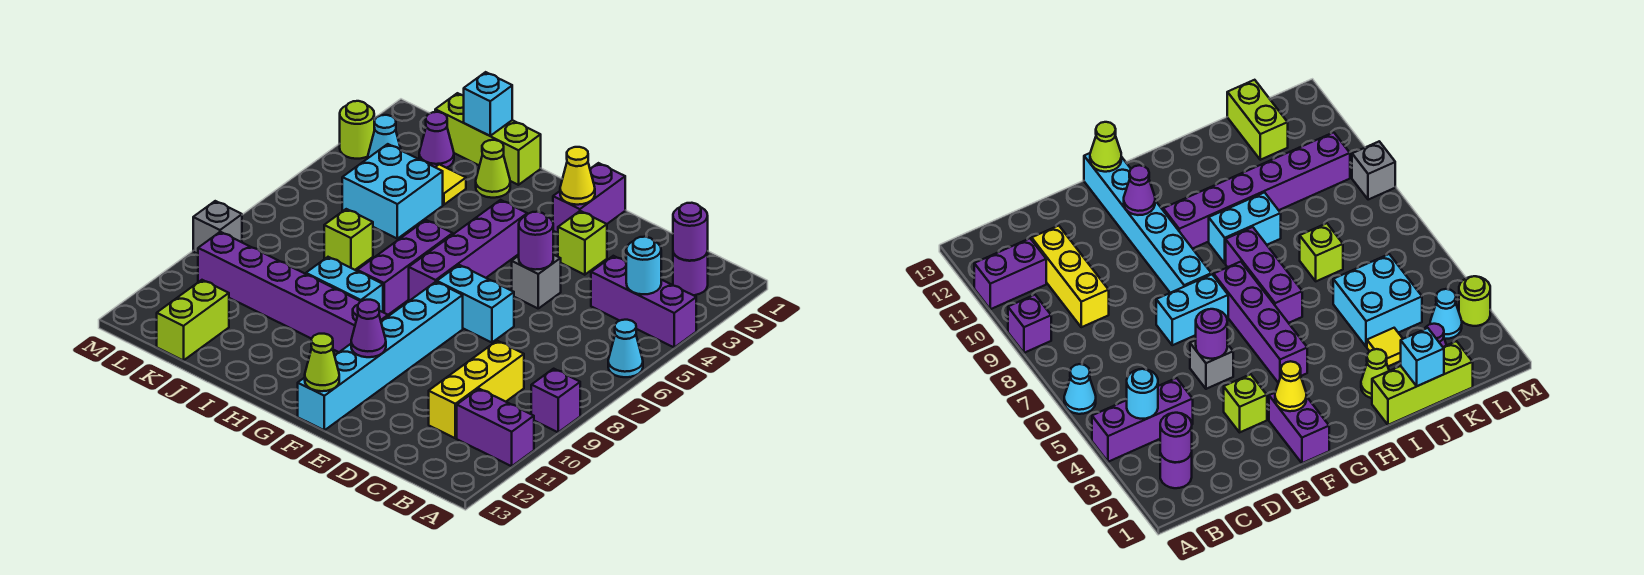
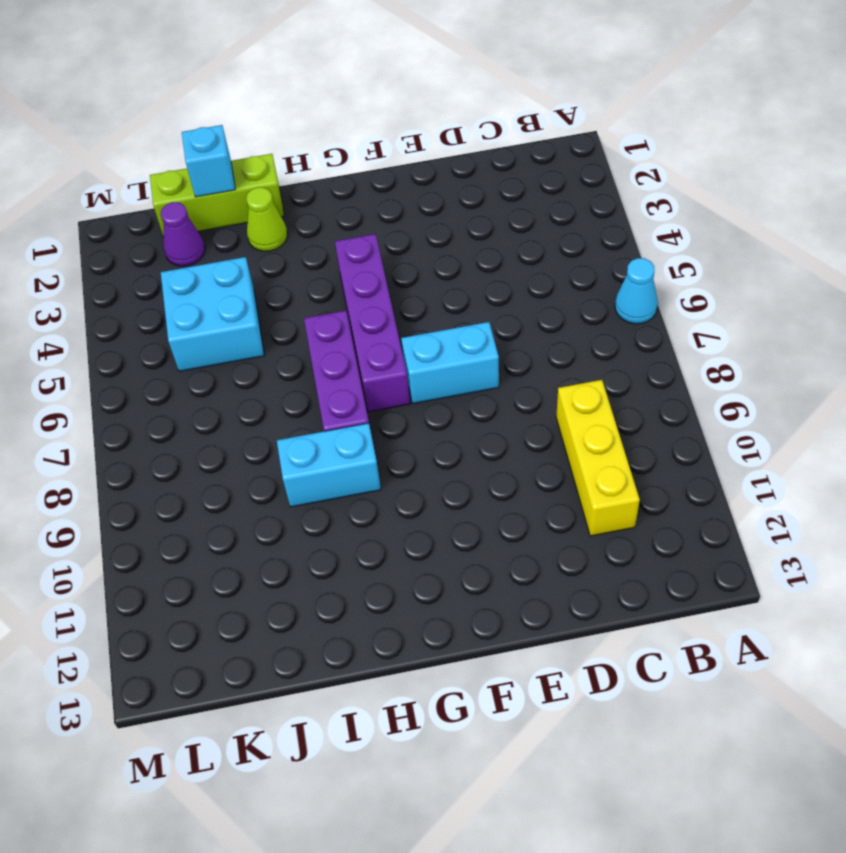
none -> purple brick A4:C4 level 1
none -> purple brick A9 level 1
none -> purple brick A11:B11 level 1
none -> purple round brick B2 level 1

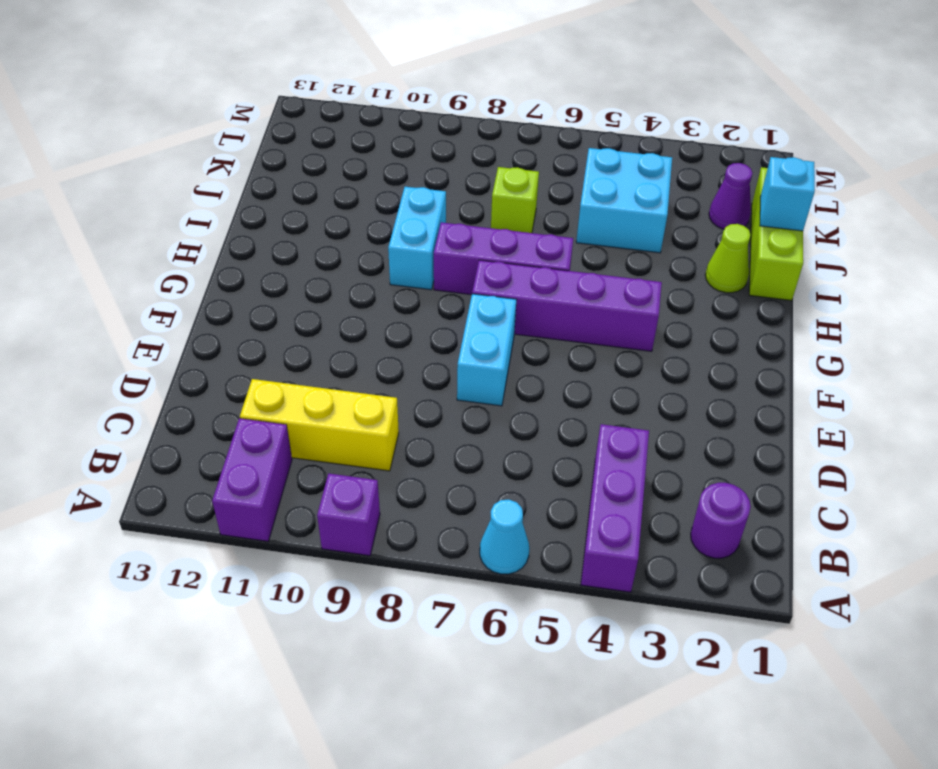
none -> lime brick E3 level 1
none -> grey brick E5 level 1
none -> purple brick F1:F2 level 1
none -> cyan brick F8:F13 level 1

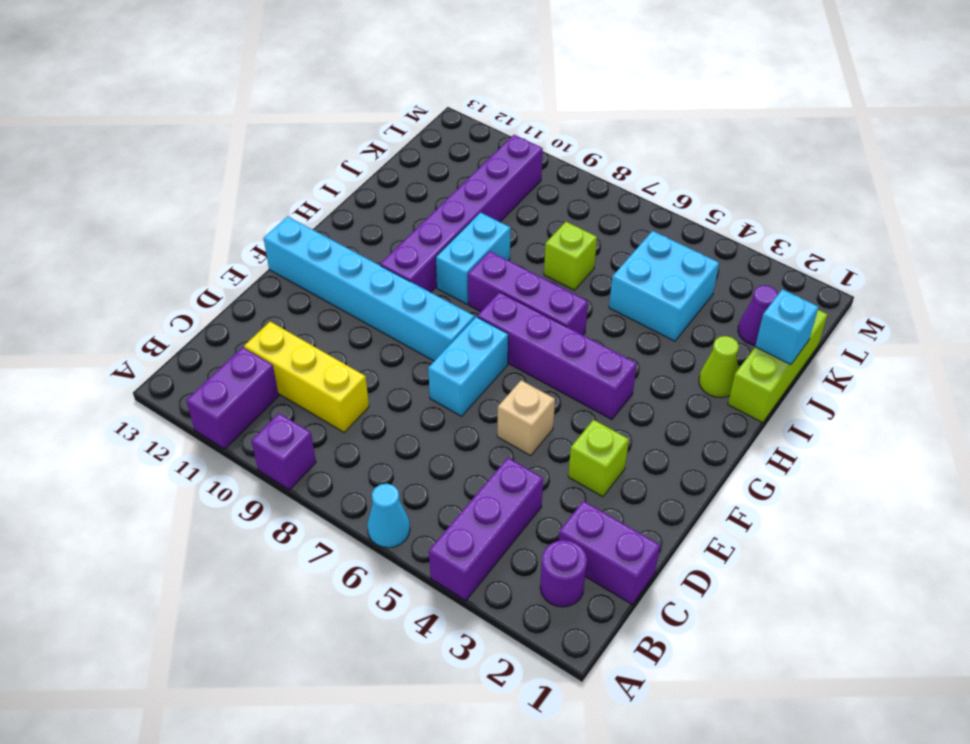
purple brick C1:C2 level 1 -> purple brick F1:F2 level 1
tan brick E5 level 1 -> grey brick E5 level 1
none -> yellow tile J3 level 1
none -> lime brick K12:K13 level 1
none -> cyan cone L3 level 1
none -> lime round brick M3 level 1

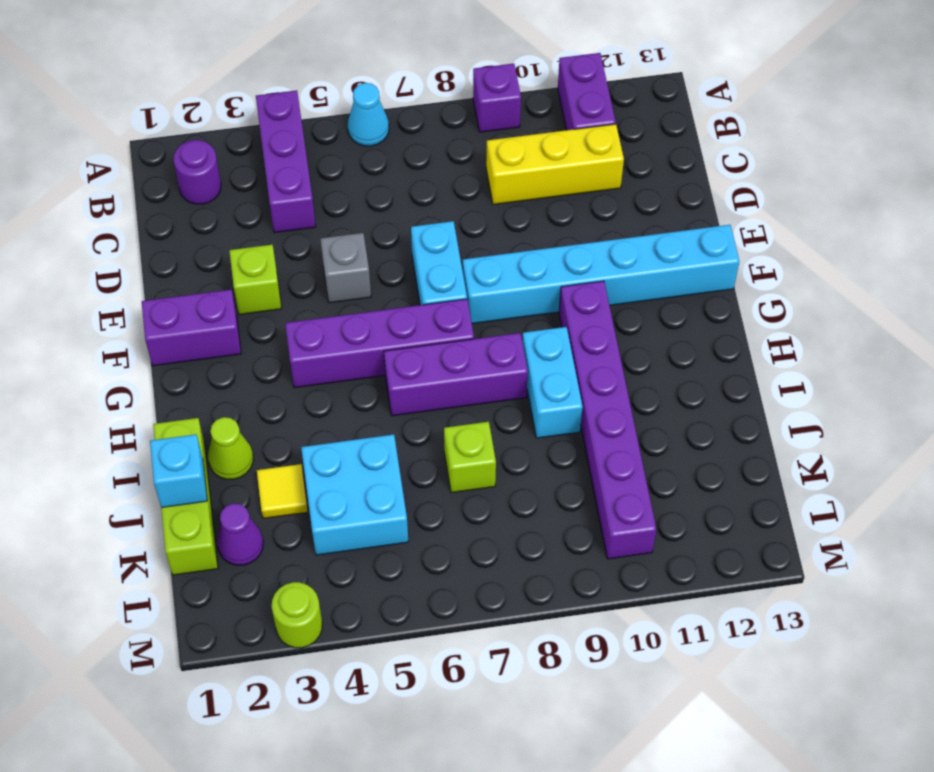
none -> lime brick K12:K13 level 1
none -> cyan cone L3 level 1
none -> grey brick M9 level 1
none -> purple round brick B2 level 2

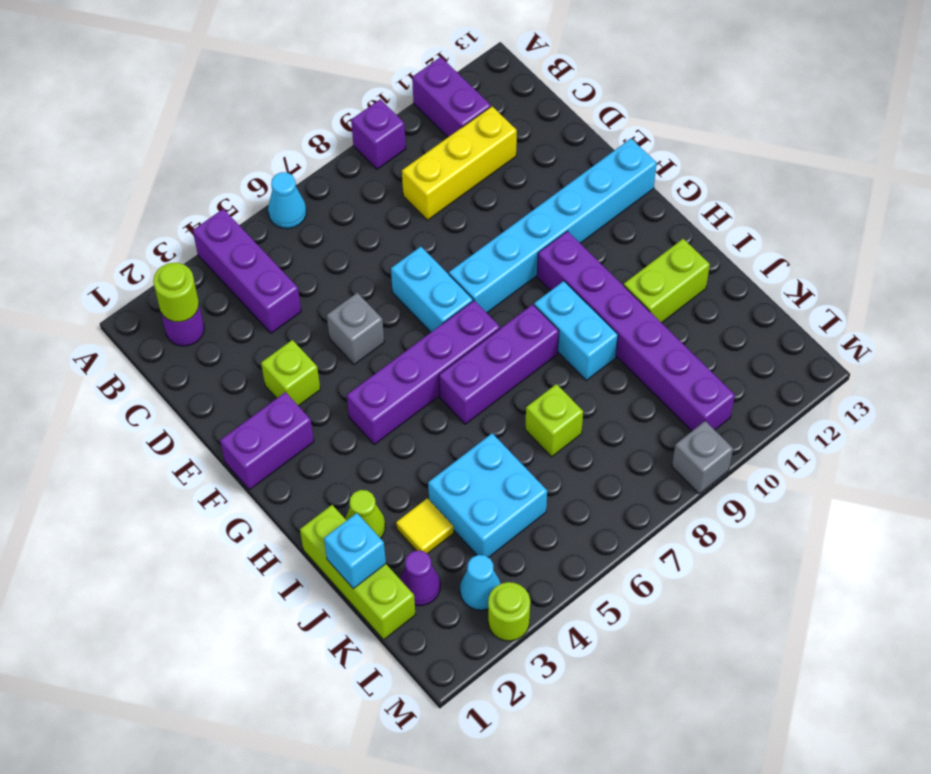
lime round brick B2 level 2 -> purple round brick B2 level 2
lime brick I11:I12 level 1 -> lime brick K12:K13 level 1
none -> cyan round brick B4 level 2
none -> purple round brick E5 level 2
none -> yellow cone F2 level 2
none -> purple cone F11 level 2

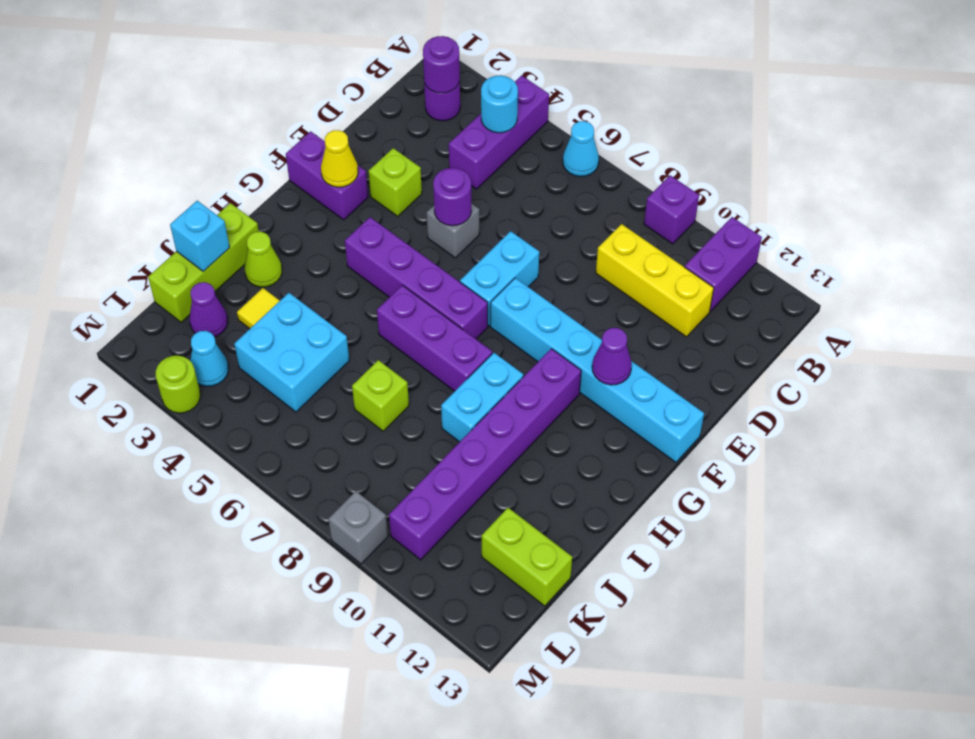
none -> lime cone F13 level 2

